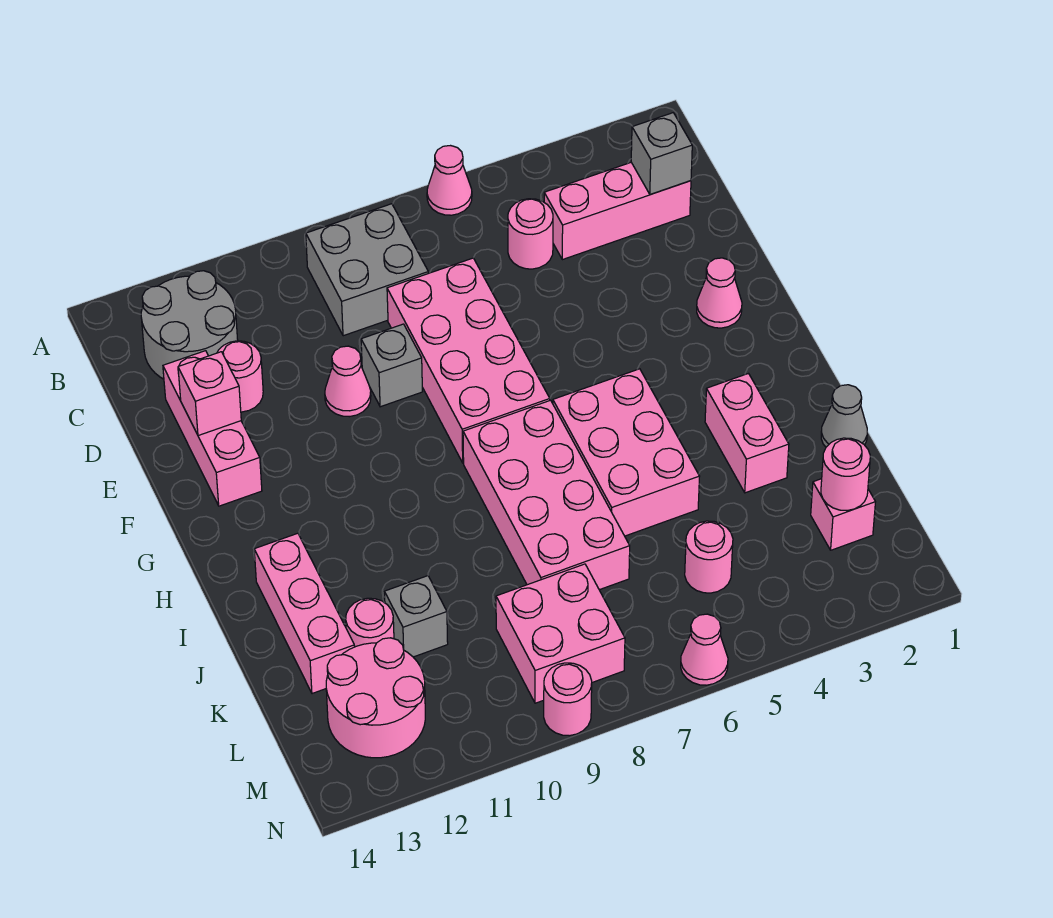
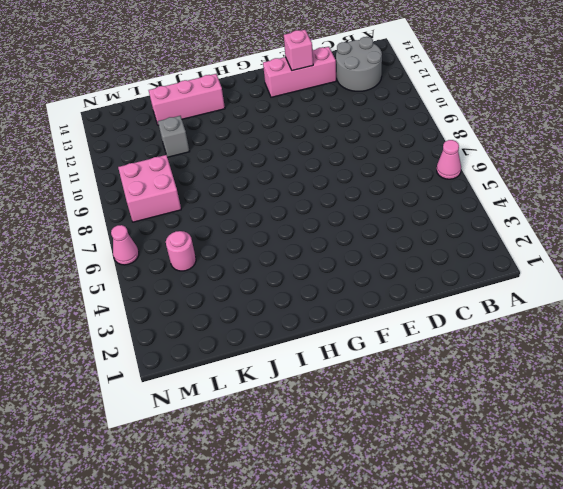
none -> grey brick B8:C9 level 1
none -> pink brick C2:C4 level 1
none -> pink round brick C5 level 1

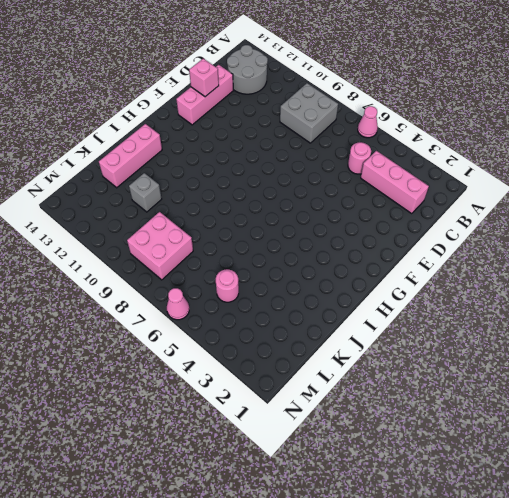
none -> pink brick D7:G8 level 1
none -> pink round brick D12 level 1
none -> grey brick E9 level 1

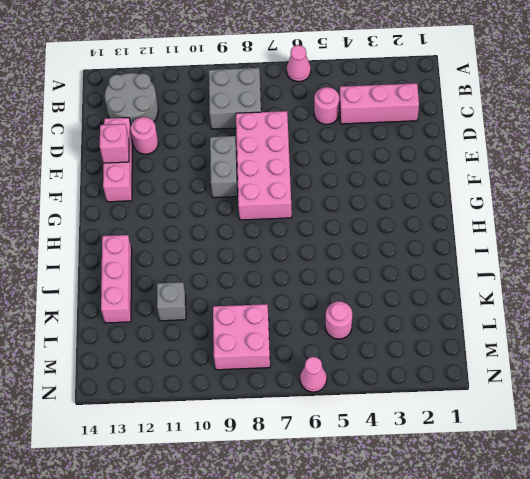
grey brick E9:F9 level 1 -> grey brick E9 level 1
none -> pink cone E10 level 1
none -> pink cone F2 level 1
none -> pink brick H5:J6 level 1

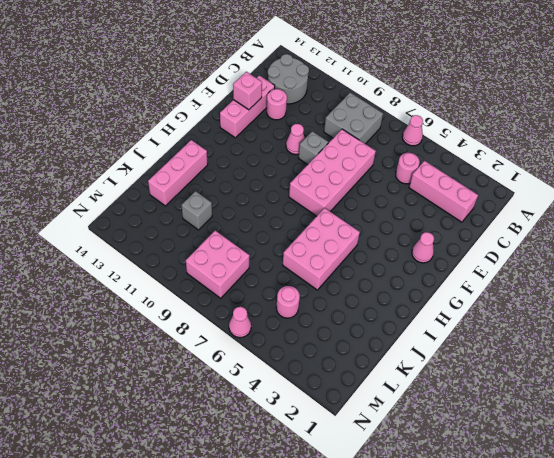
none -> pink brick H7:K8 level 1
none -> pink brick I3:J3 level 1
none -> grey cone J1 level 1

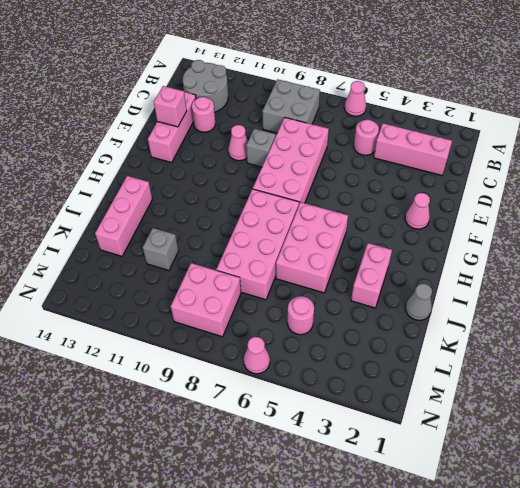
none -> pink round brick K12 level 1
none -> pink brick L2 level 1
none -> pink round brick L12:M13 level 1

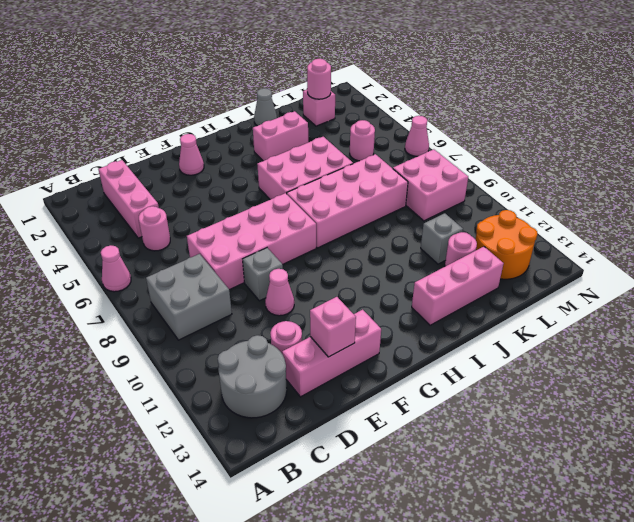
orange round brick L12:M13 level 1 -> pink round brick L12:M13 level 1
none -> pink round brick N9 level 1
none -> grey brick C2 level 2

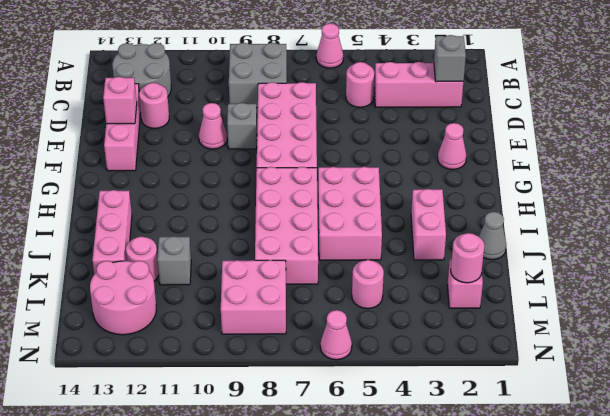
none -> pink round brick N9 level 1

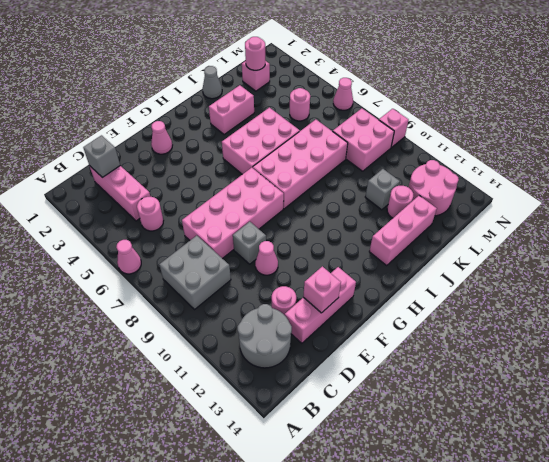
pink brick N9 level 1 -> pink round brick N9 level 1

